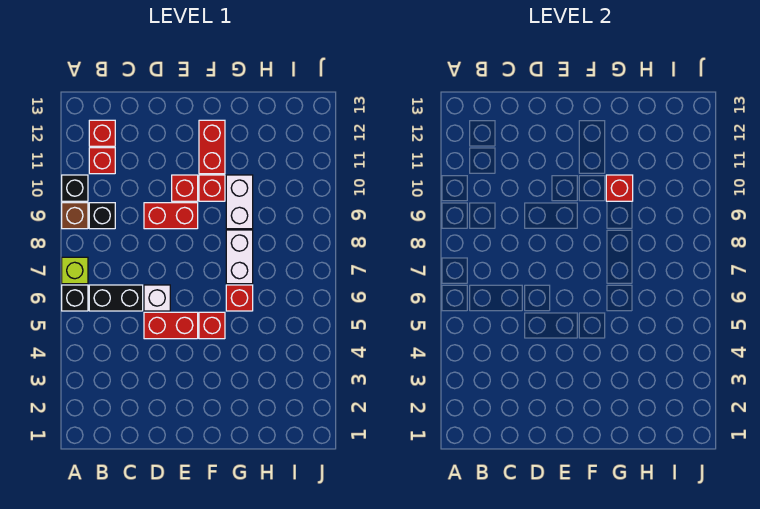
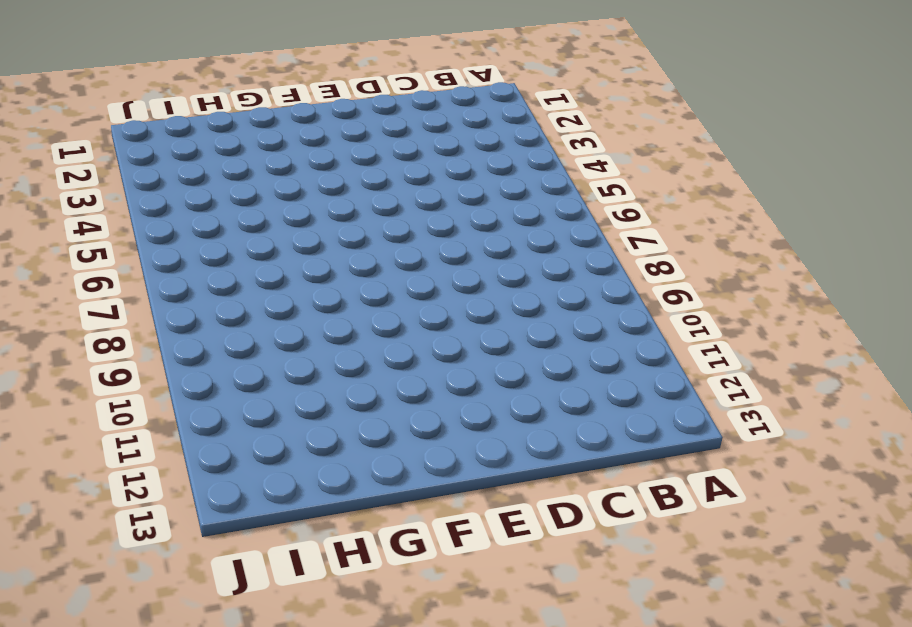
none -> black brick A6 level 1
none -> lime brick A7 level 1
none -> brown brick A9 level 1

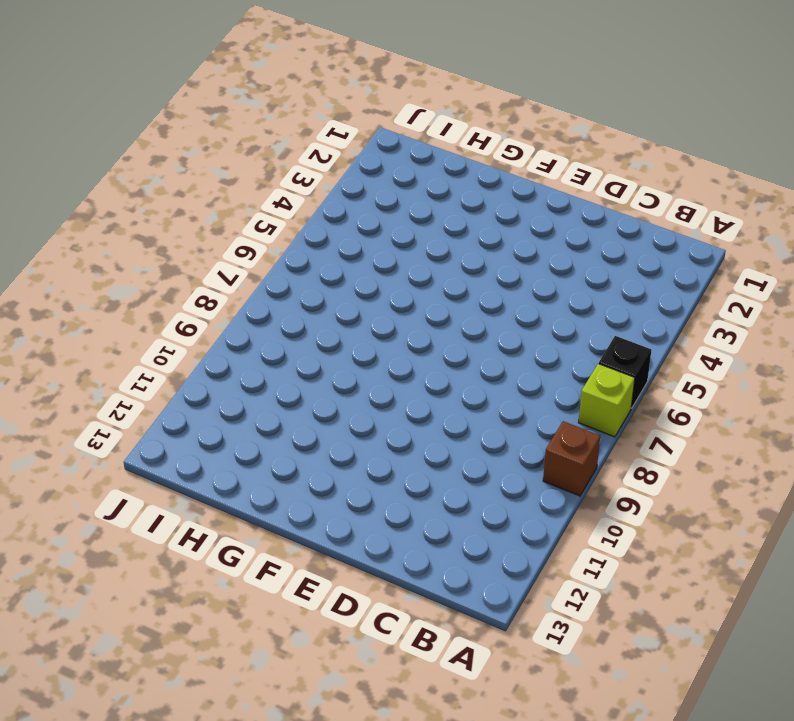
none -> black brick A10 level 1
none -> black brick B6:C6 level 1
none -> black brick B9 level 1

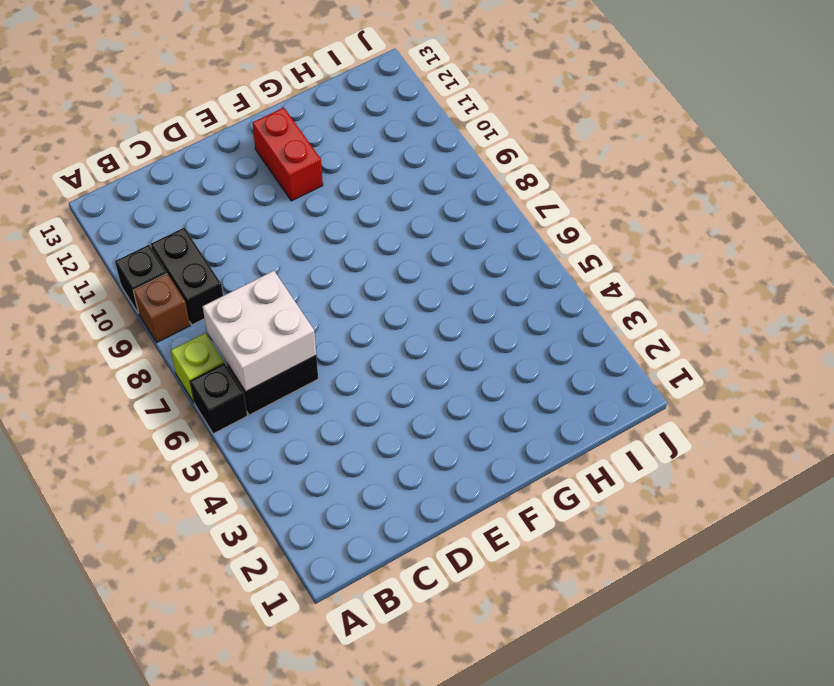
white brick B6:C7 level 2 -> none
black brick B9:B10 level 1 -> black brick B9 level 1
none -> red brick B11 level 1
none -> red brick B12 level 1
none -> red brick D5:E5 level 1

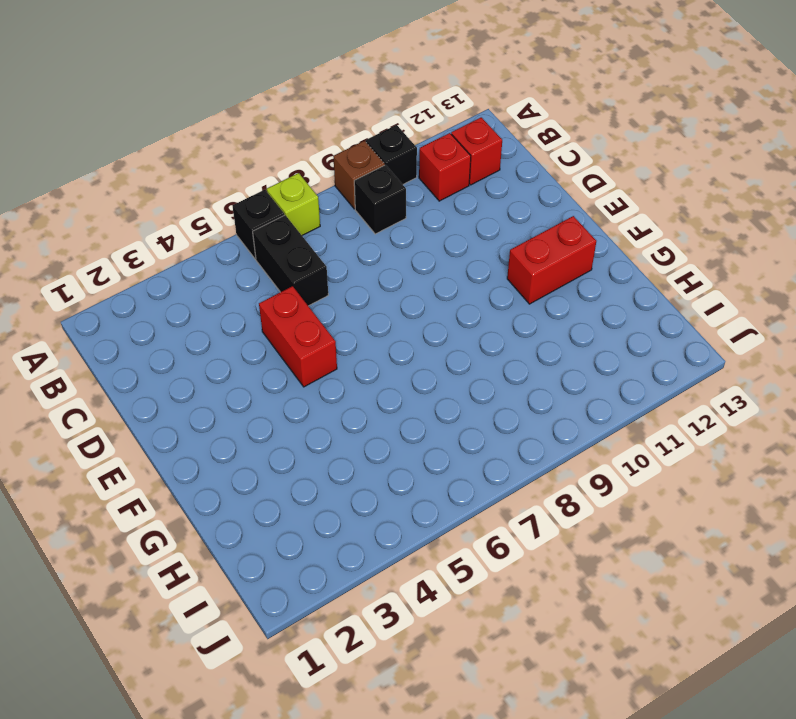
none -> white brick D6 level 1
none -> red brick D9:E9 level 1
none -> red brick E10 level 1

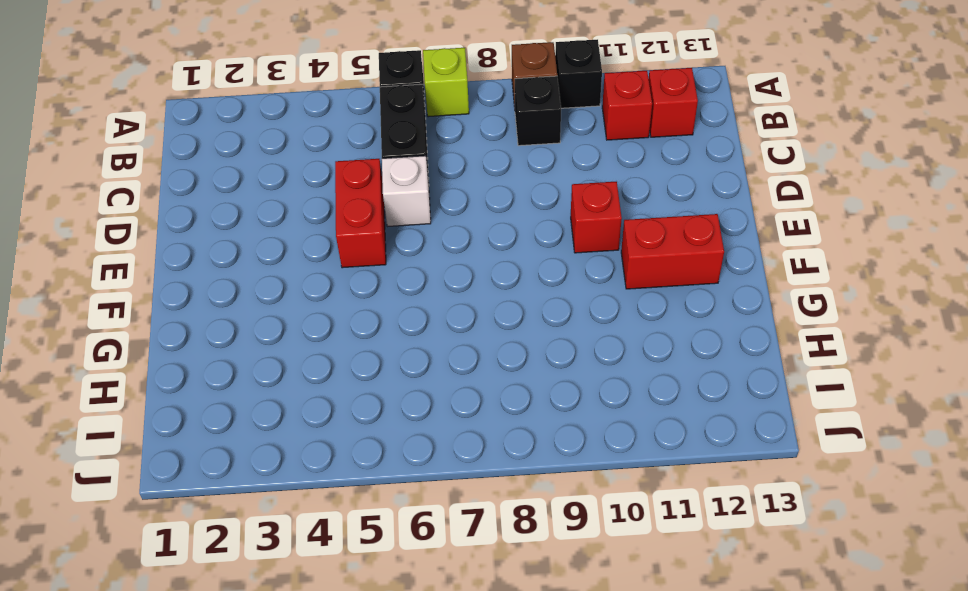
none -> red brick D9:E9 level 1
none -> red brick F5 level 1
none -> red brick F10 level 1

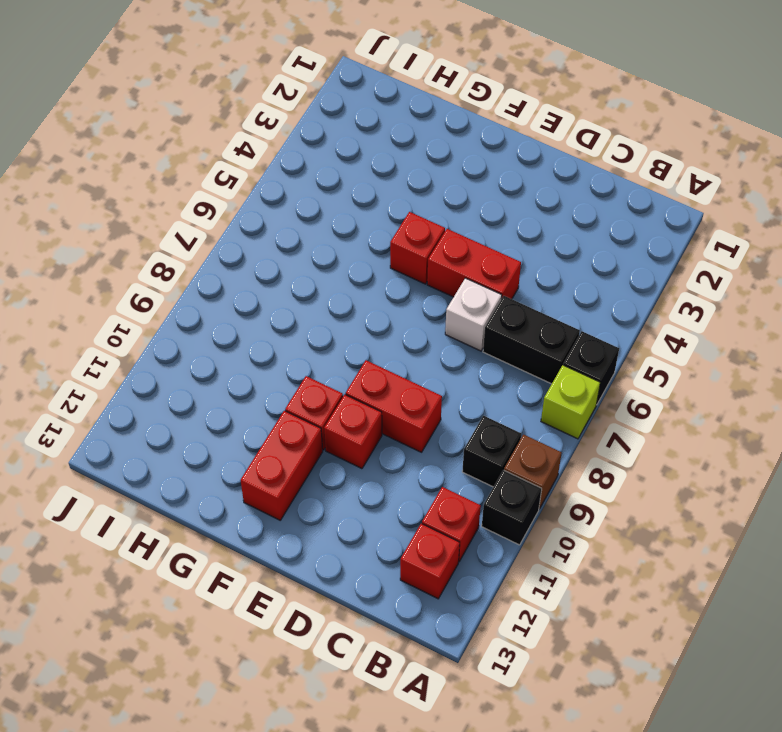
none -> red brick G6 level 1
none -> white brick G7:G8 level 1
none -> white brick G9:G10 level 1

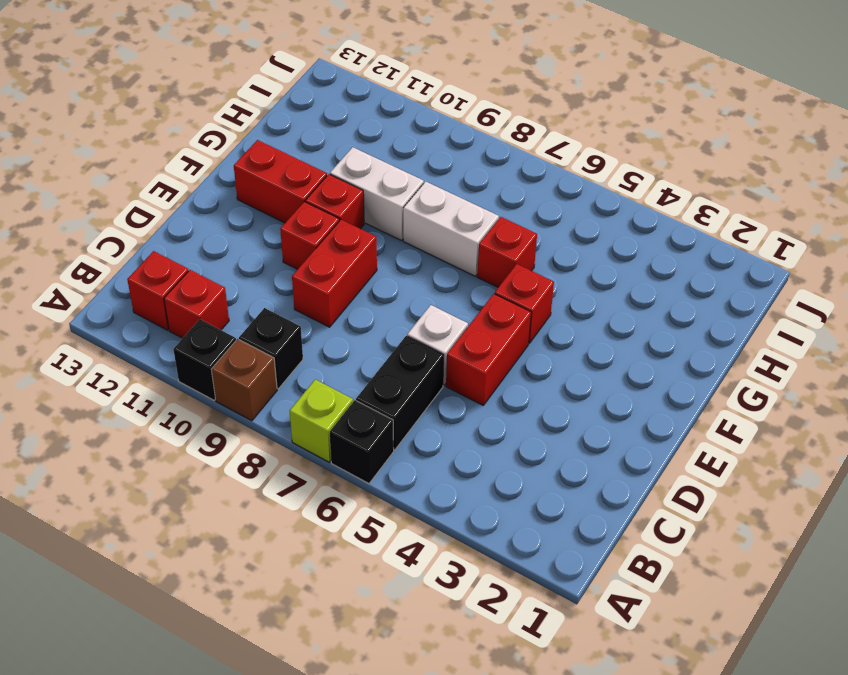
none -> red brick G10 level 2

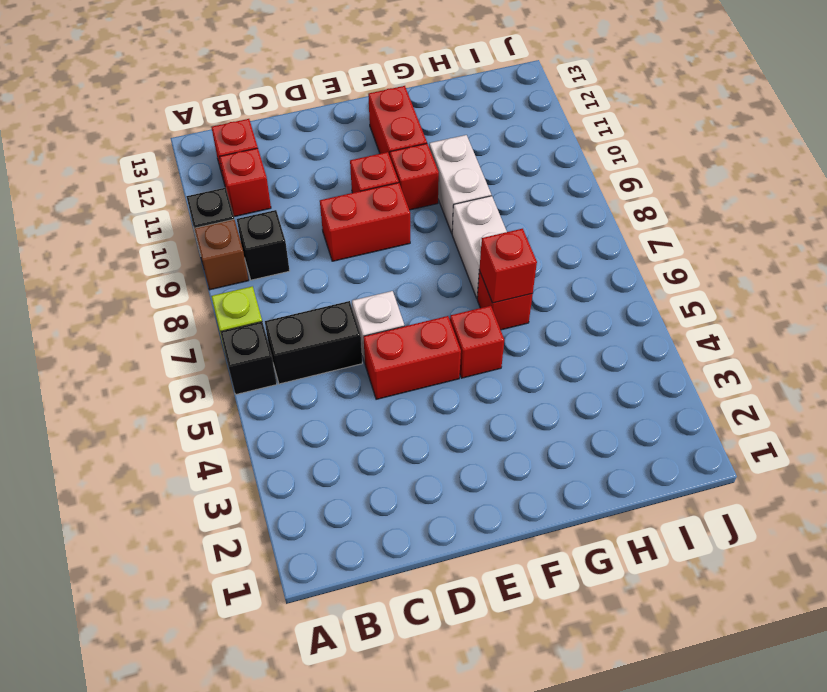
red brick G6 level 2 -> red brick G10 level 2

